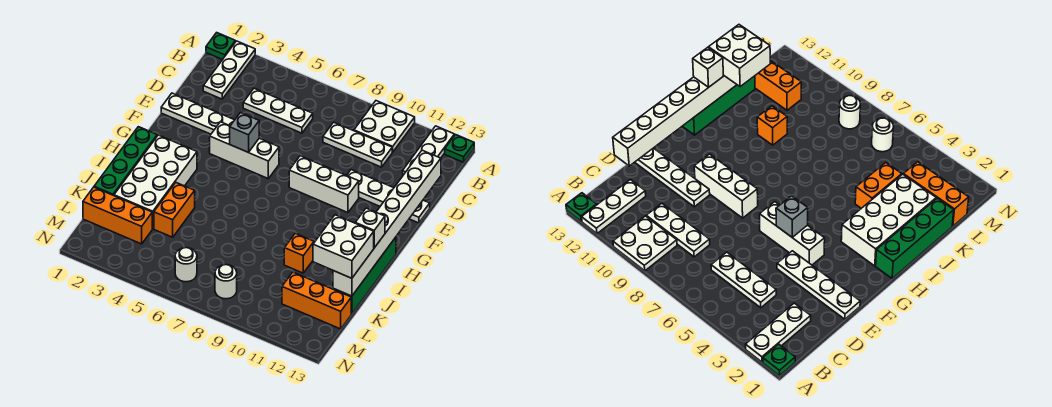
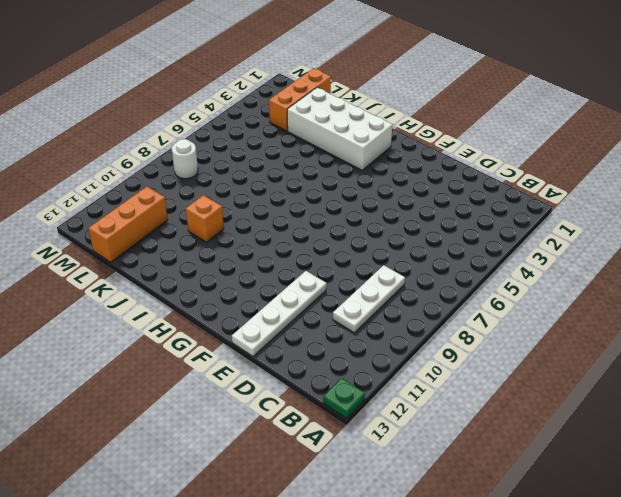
none -> green plate A1 level 1
none -> white plate A2:C2 level 1
none -> white plate A9:B10 level 1

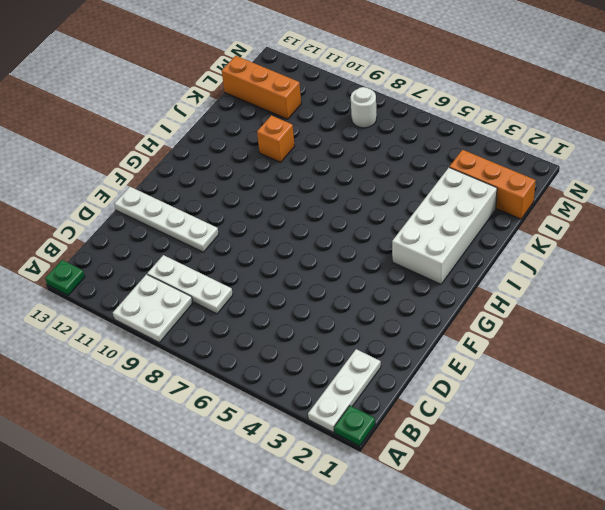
none -> white plate A12:C12 level 1
none -> white plate C4:C6 level 1
none -> white plate E1:E4 level 1

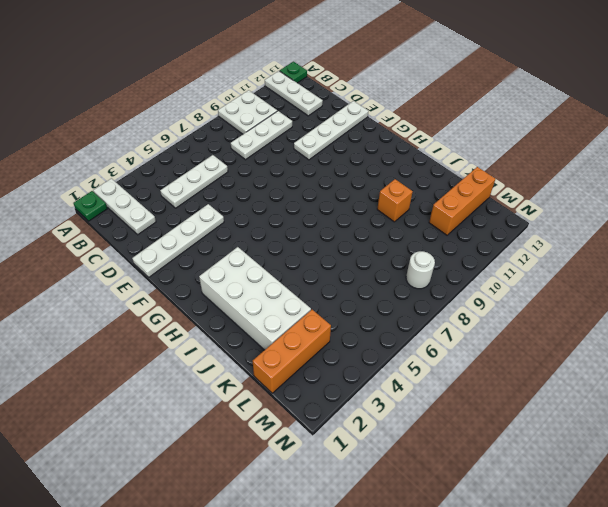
none -> white brick F4:F6 level 1
none -> white brick F8:F10 level 1
none -> green brick H1:K1 level 1

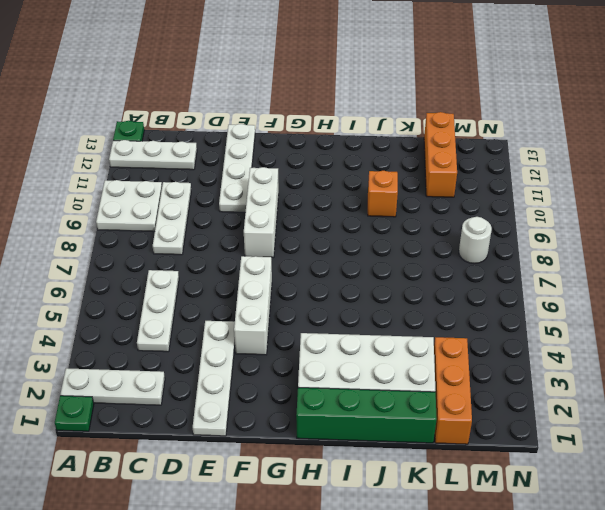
none -> green brick H13:K13 level 1
none -> orange brick J4:K4 level 1
none -> white round brick M6 level 1

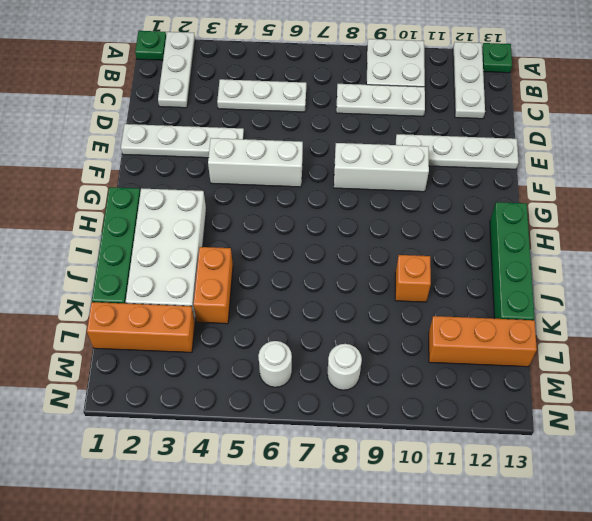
none -> white brick D13:K13 level 2
none -> grey brick F5 level 2
none -> white brick I13 level 3

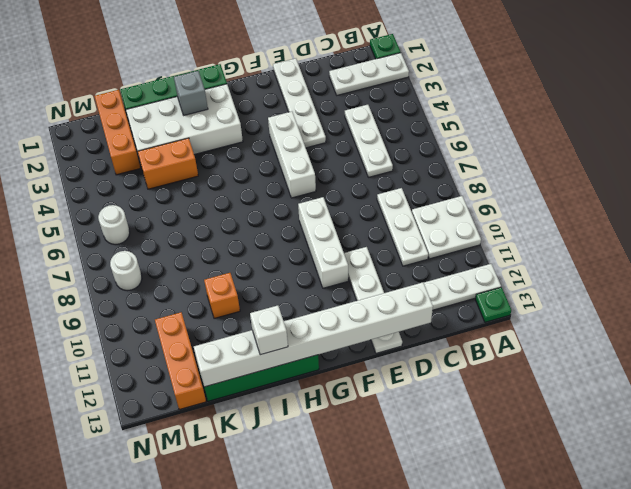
grey brick I2 level 2 -> grey brick F5 level 2
none -> white brick J12:K13 level 3

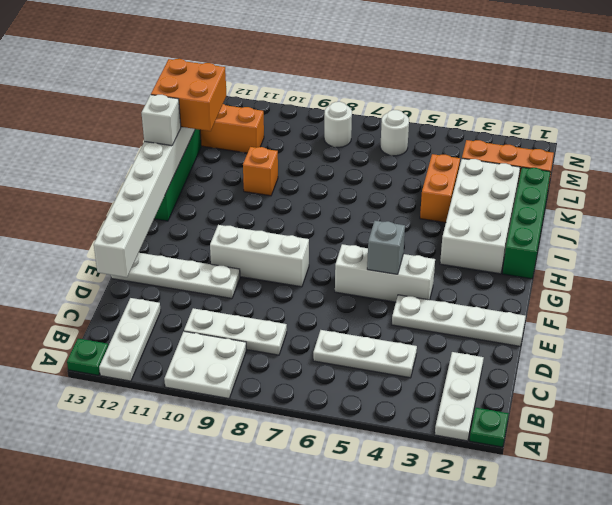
orange brick J12:K13 level 3 -> white brick J12:K13 level 3

